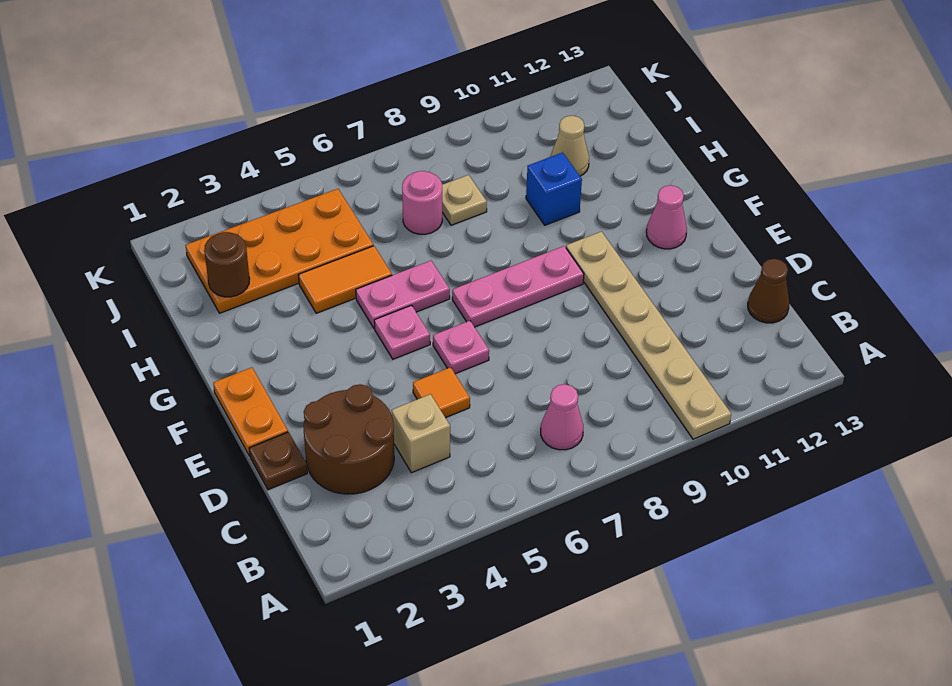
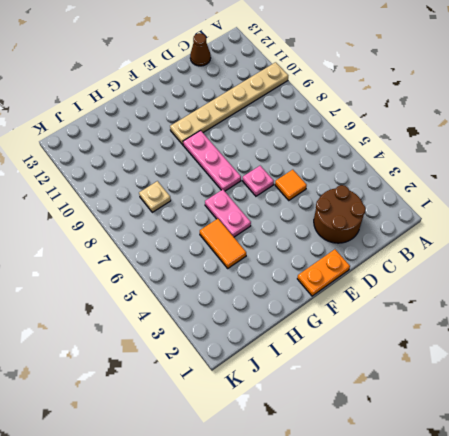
none -> pink cone B7 level 1
none -> tan brick C4 level 1
none -> brown plate D1 level 1

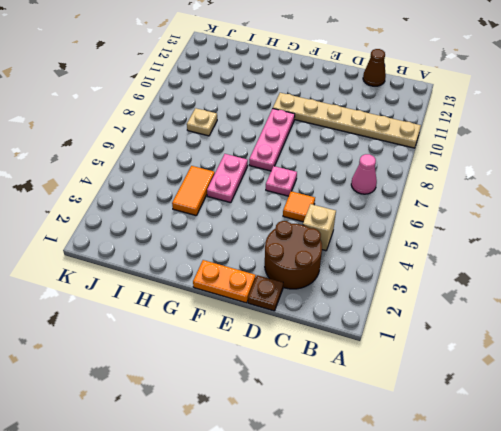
none -> pink plate F5 level 1
none -> pink cone F12 level 1
none -> blue brick H10 level 1

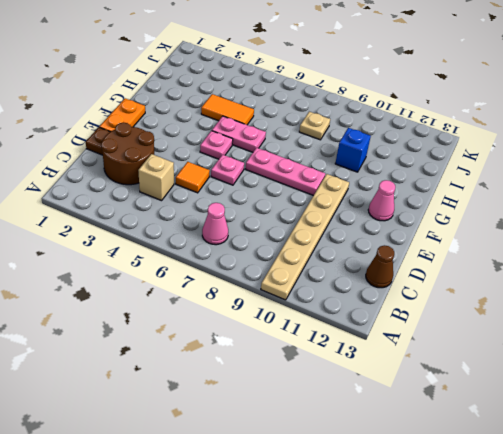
none -> orange plate I2:J5 level 1
none -> pink round brick I7 level 1
none -> tan cone I11 level 1

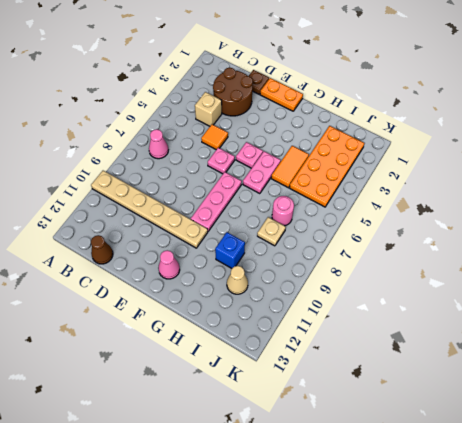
none -> brown round brick I2 level 2

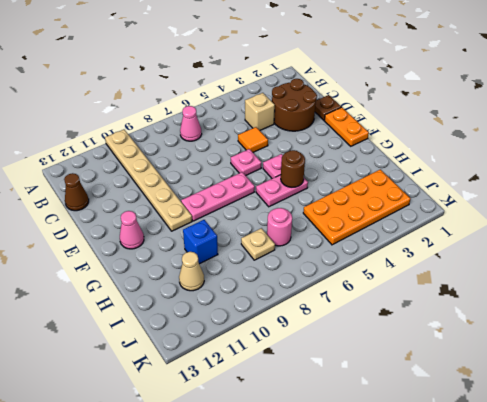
brown round brick G5 level 2 -> brown round brick I2 level 2
none -> orange tile H4:H5 level 1

